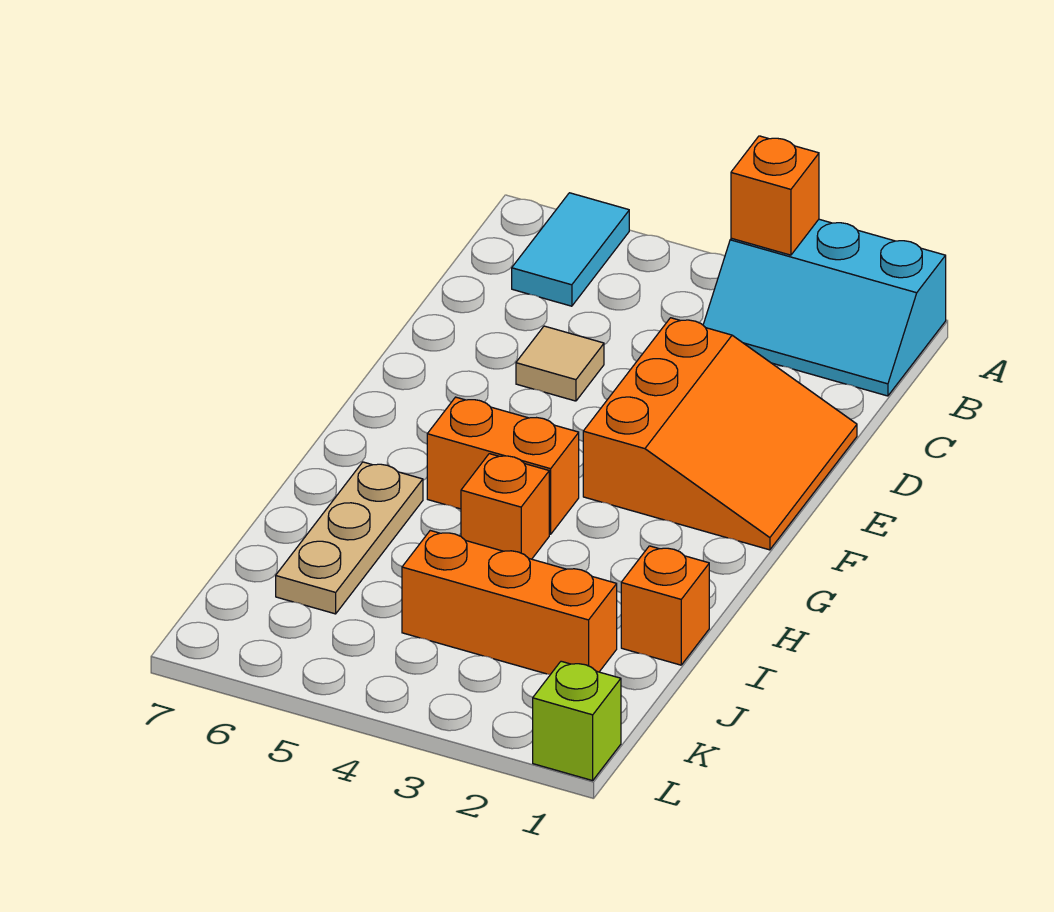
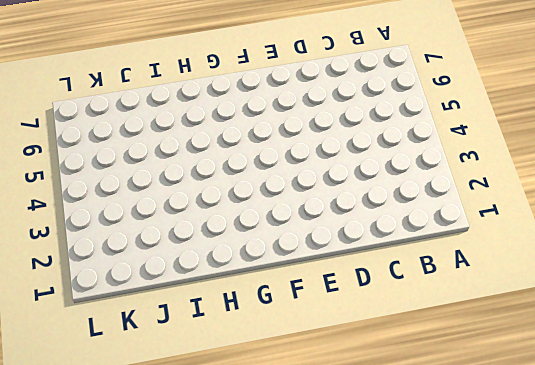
none -> cyan slope A1:B3 level 1 top A
none -> cyan tile A6:B6 level 1

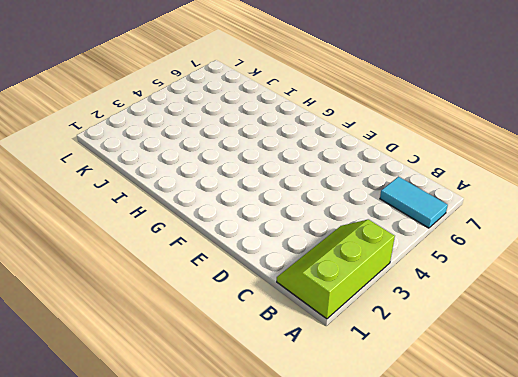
lime slope A1:B3 level 1 top A -> cyan slope A1:B3 level 1 top A
none -> orange slope D1:F3 level 1 top 3
none -> tan tile D5 level 1

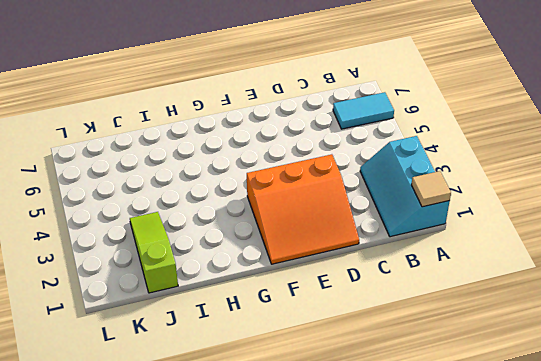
tan tile A1 level 2 -> tan tile D5 level 1
lime slope J1:J3 level 1 top 1 -> orange brick J2:J4 level 1
none -> orange brick G4:G5 level 1
none -> orange brick H4 level 1

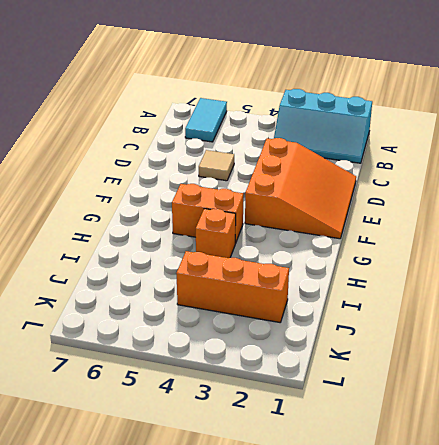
none -> tan plate H6:J6 level 1
none -> orange brick I1 level 1

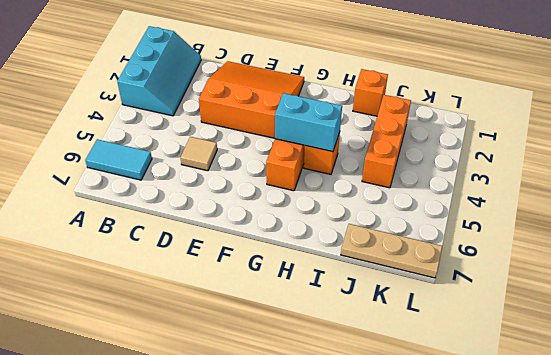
cyan brick G4:H4 level 2 -> none
tan plate J7:L7 level 1 -> tan plate H6:J6 level 1
none -> lime brick L1 level 1
none -> orange brick A3 level 2

